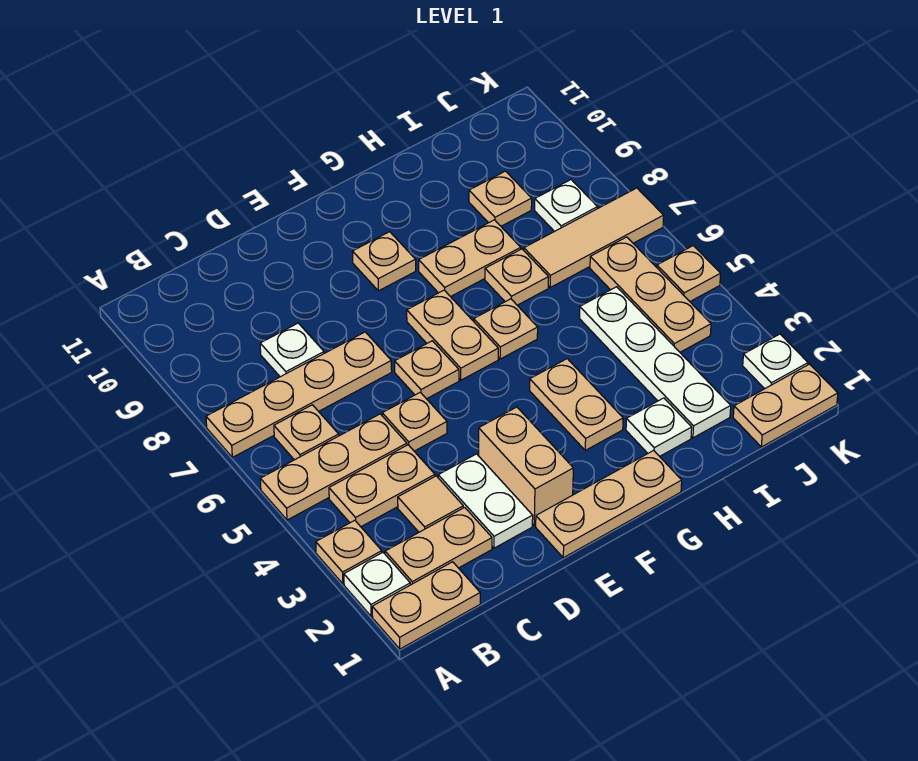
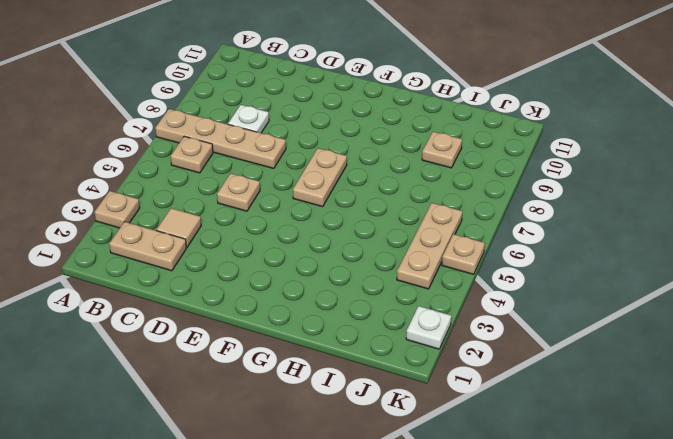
none -> tan plate A1:B1 level 1
none -> white plate A2 level 1
none -> tan plate A5:C5 level 1
none -> tan plate B4:C4 level 1

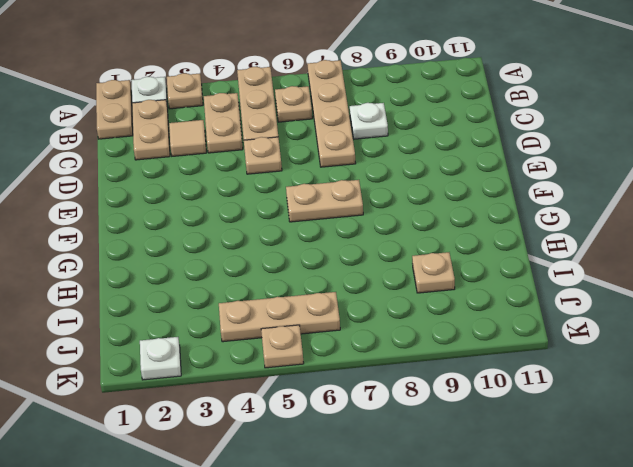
none -> white plate D2:D3 level 1
none -> tan plate E1:G1 level 1
none -> tan brick E2:E3 level 1
none -> tan plate E6 level 1

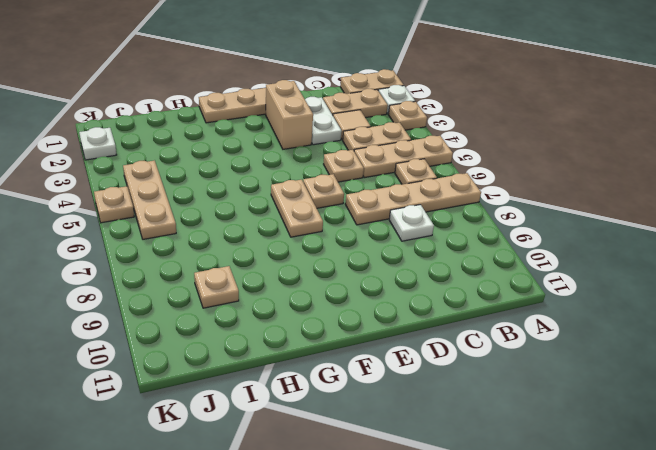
none -> tan plate F9 level 1
none -> tan plate G3:G4 level 1
none -> tan plate G6 level 1
none -> tan plate G8:H8 level 1

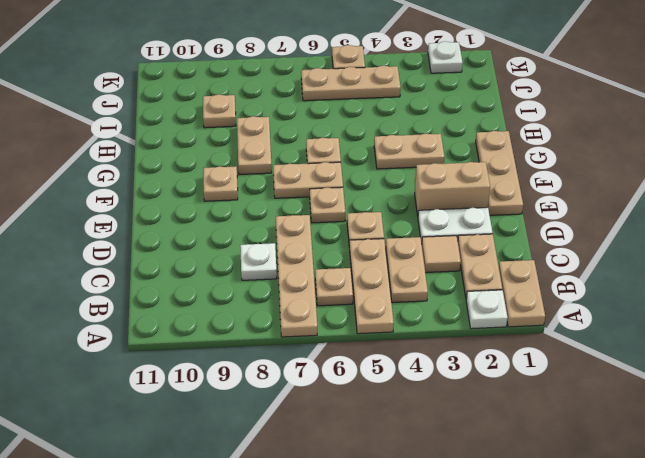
none -> tan plate A3 level 1
none -> white plate H2 level 1
none -> tan plate H7 level 1
none -> white plate I2:I5 level 1

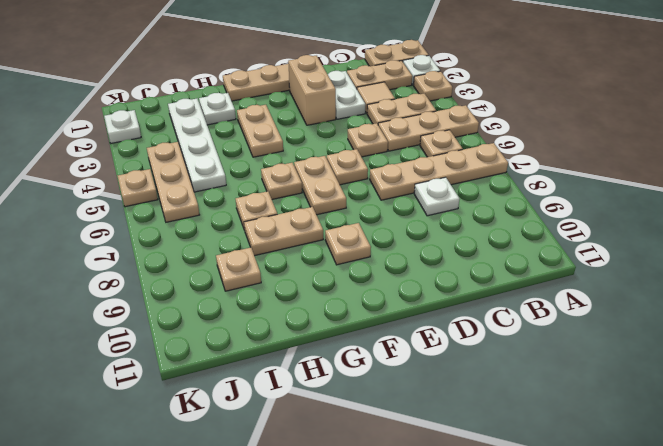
none -> tan tile I7:K7 level 1
none -> tan plate J1:K1 level 1
none -> white plate J8 level 1

